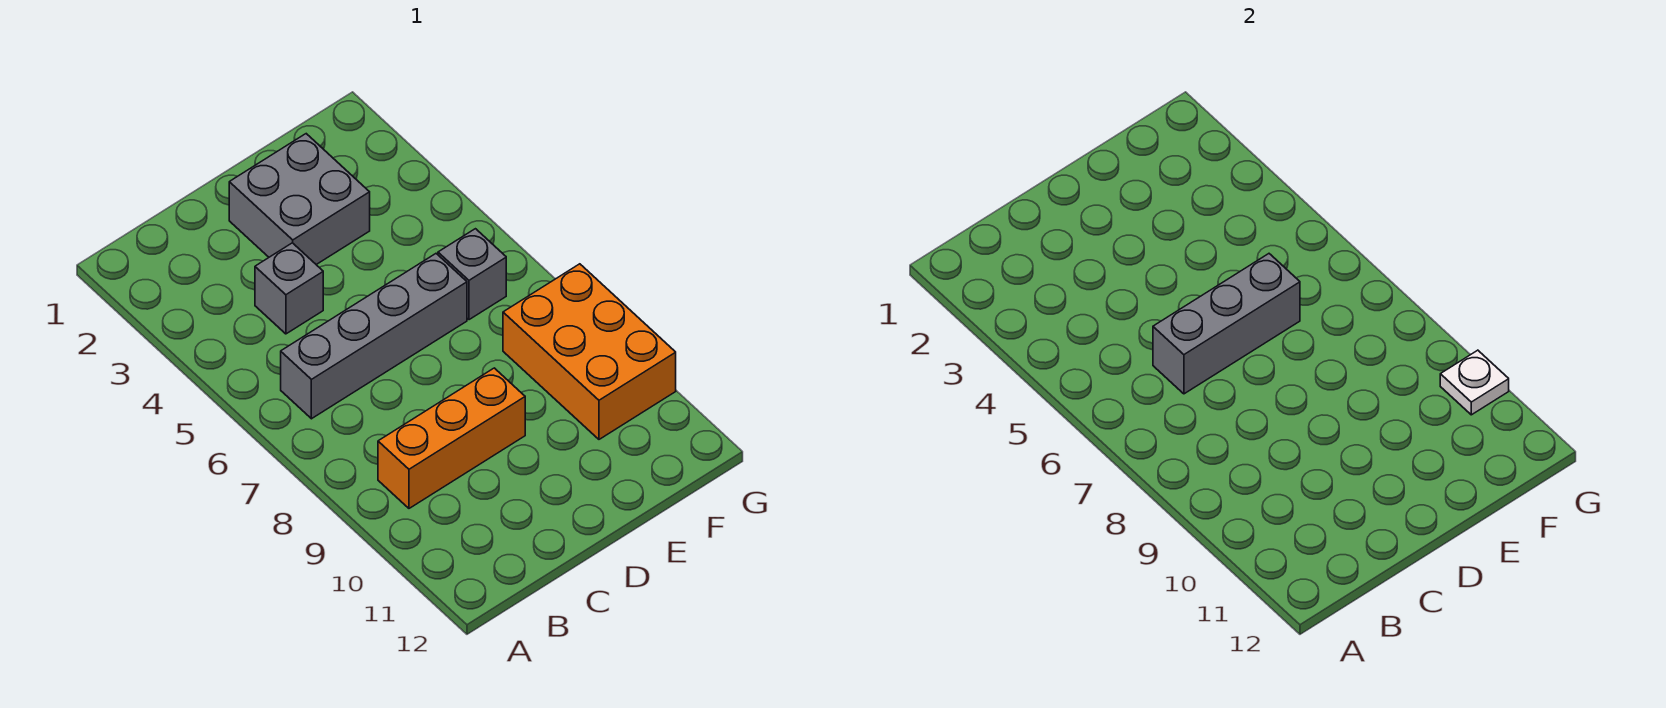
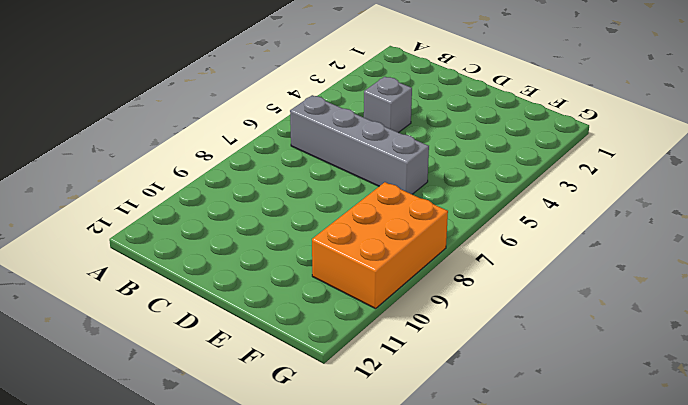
none -> orange brick B9:D9 level 1
none -> grey brick D2:E3 level 1

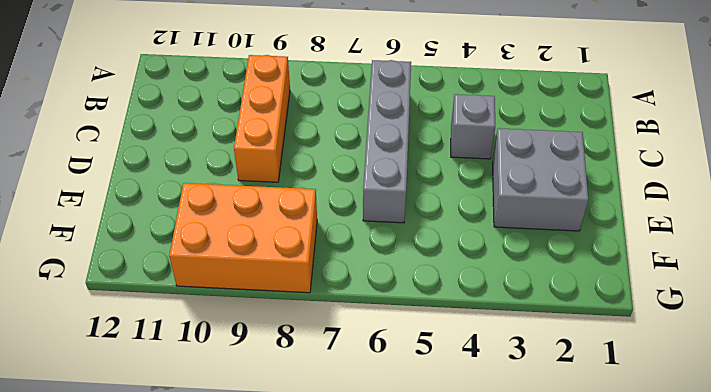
none -> grey brick F6 level 1
none -> grey brick C6:E6 level 2

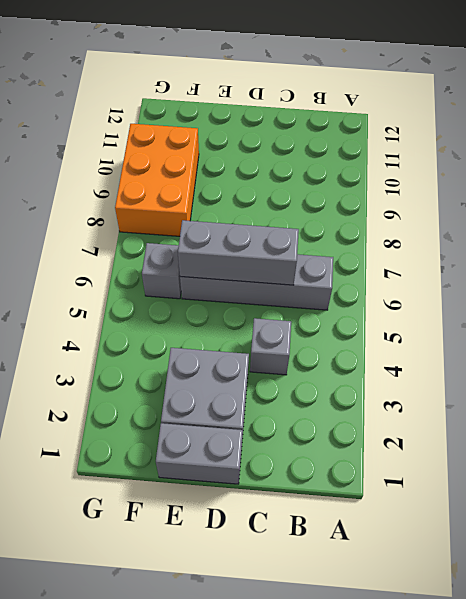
grey brick D1:E1 level 1 -> none
none -> orange brick B9:D9 level 1
none -> white plate G10 level 2

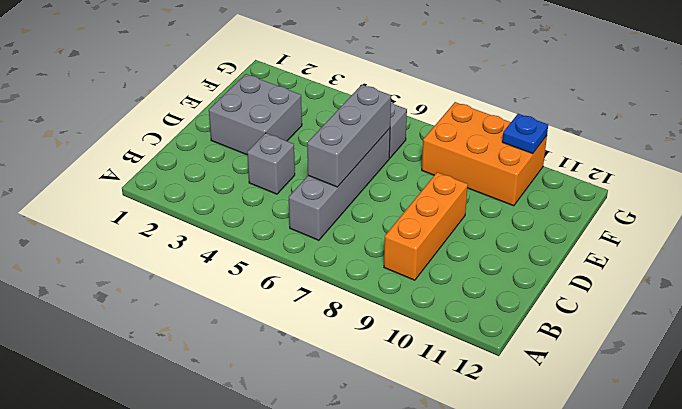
blue plate G10 level 2 -> white plate G10 level 2

